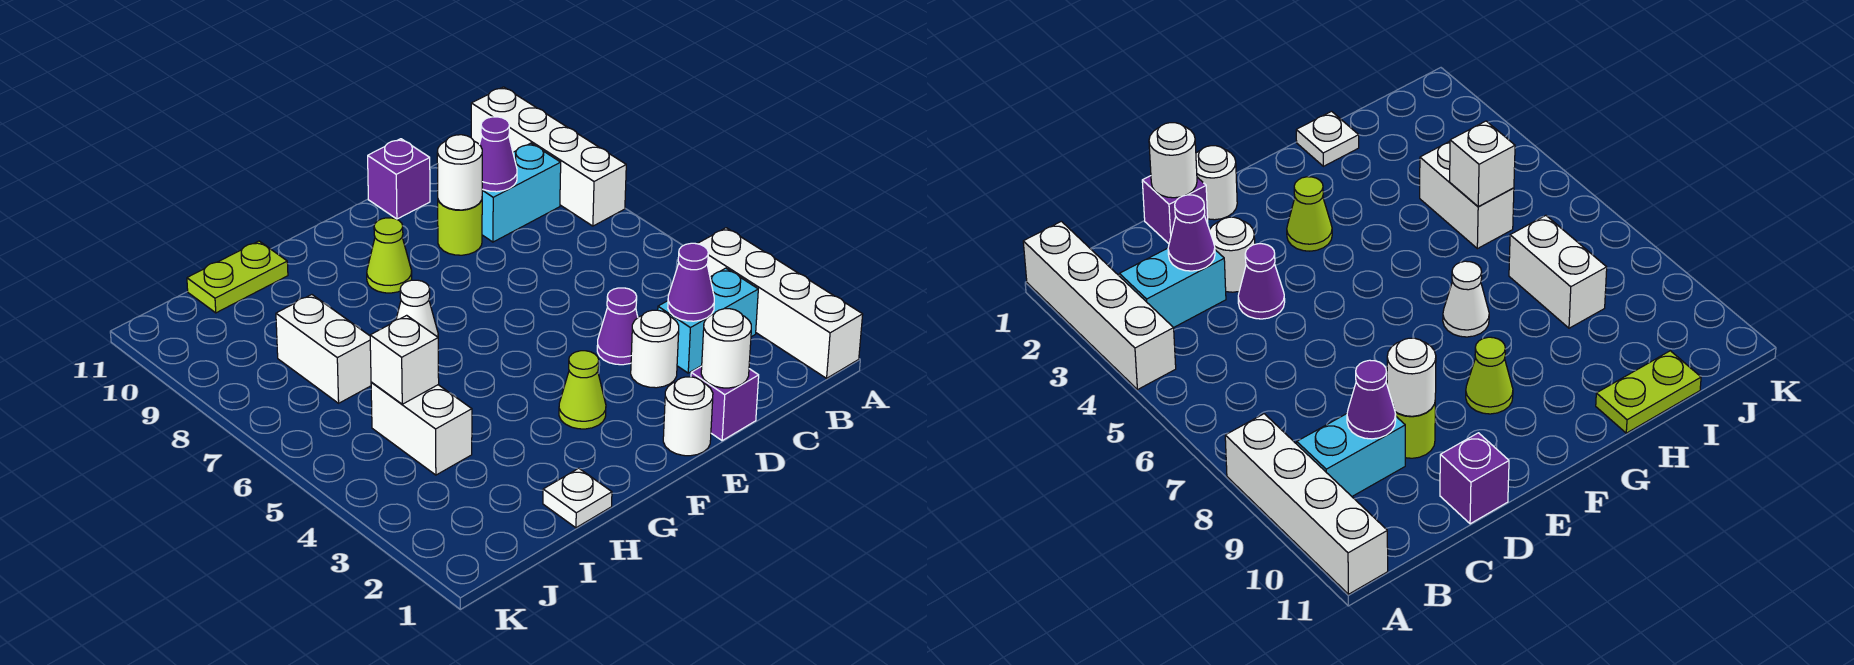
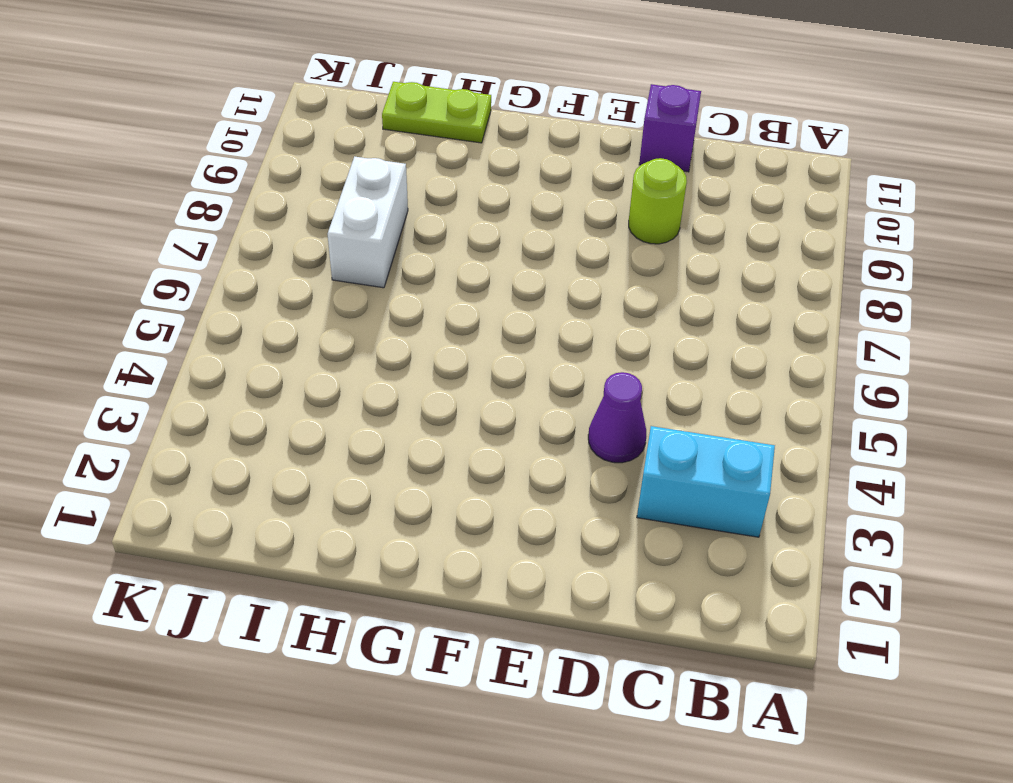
none -> white brick A1:A4 level 1
none -> white brick A8:A11 level 1
none -> cyan brick B9:C9 level 1

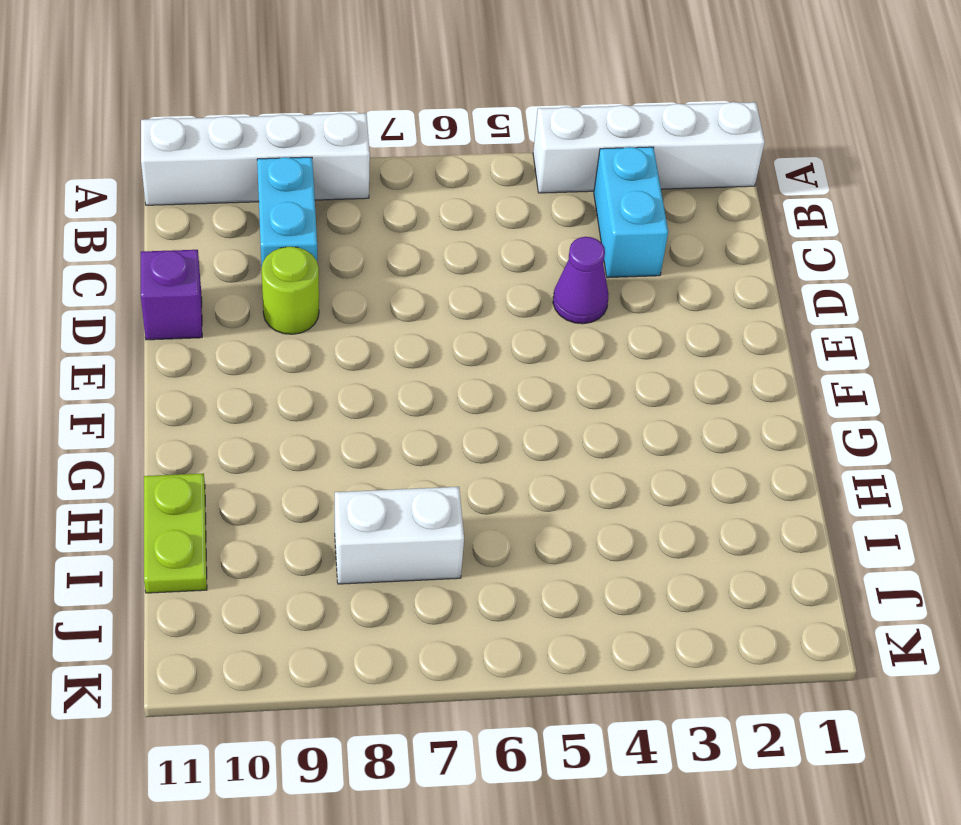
none -> purple brick D1 level 1
none -> white round brick D3 level 1
none -> white round brick E1 level 1

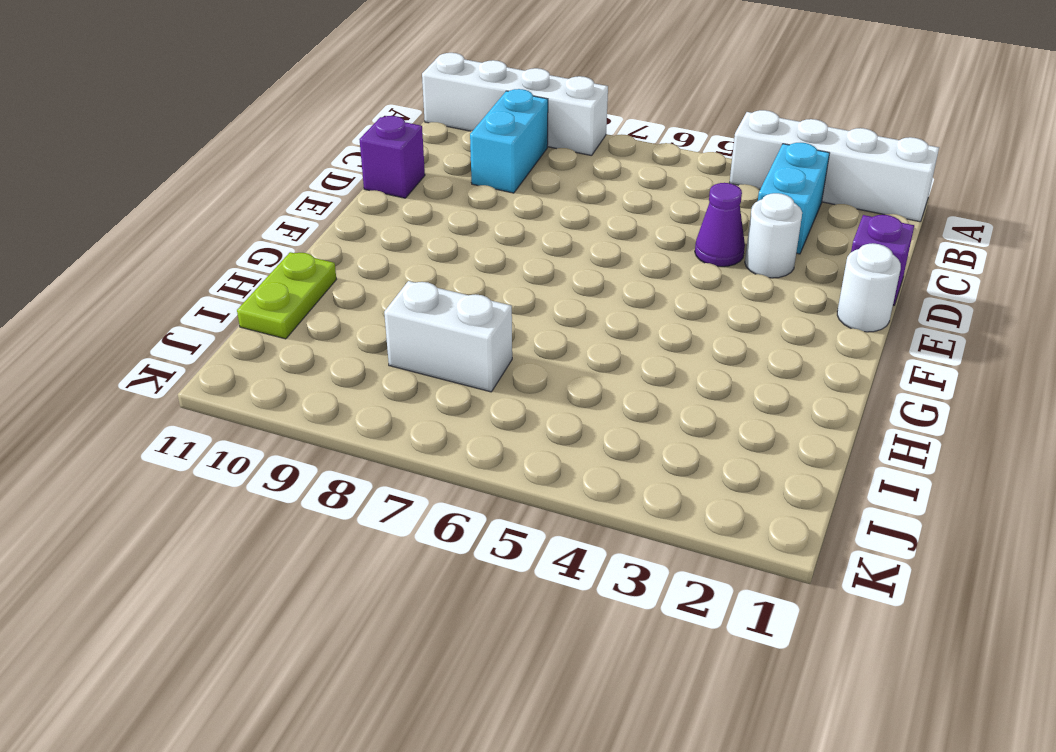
none -> lime round brick D9 level 1
none -> lime cone F3 level 1
none -> lime cone F9 level 1

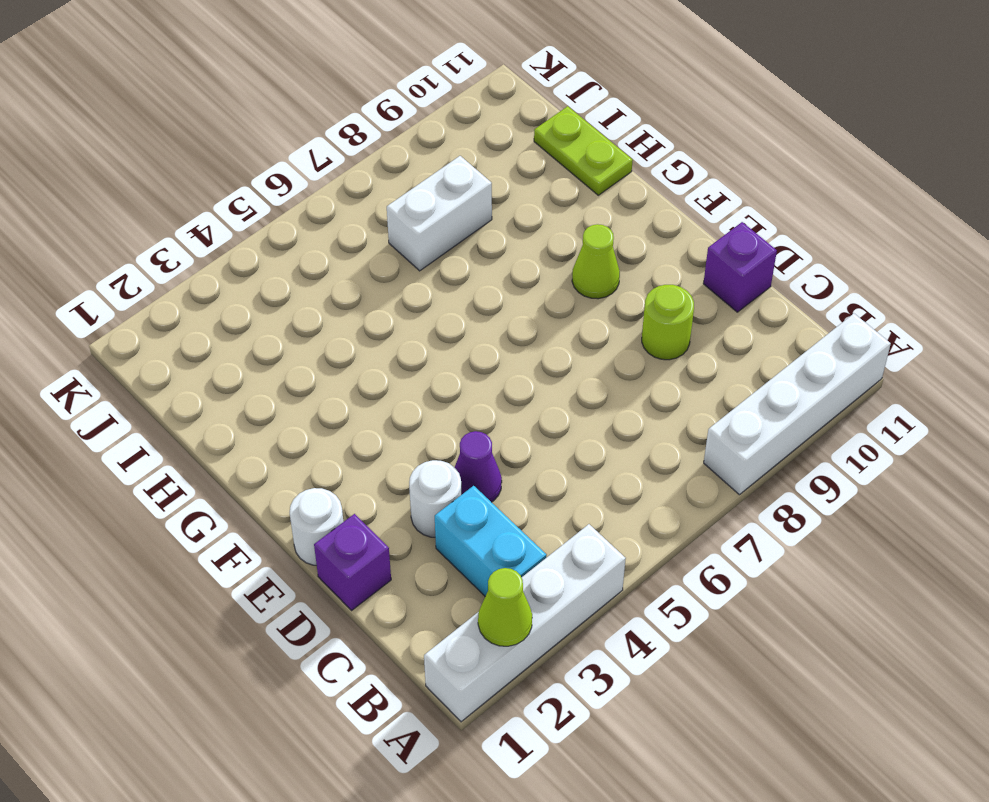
lime cone A2 level 2 -> lime cone F3 level 1
none -> cyan brick B9:C9 level 1
none -> white cone G7 level 1
none -> white plate H1 level 1

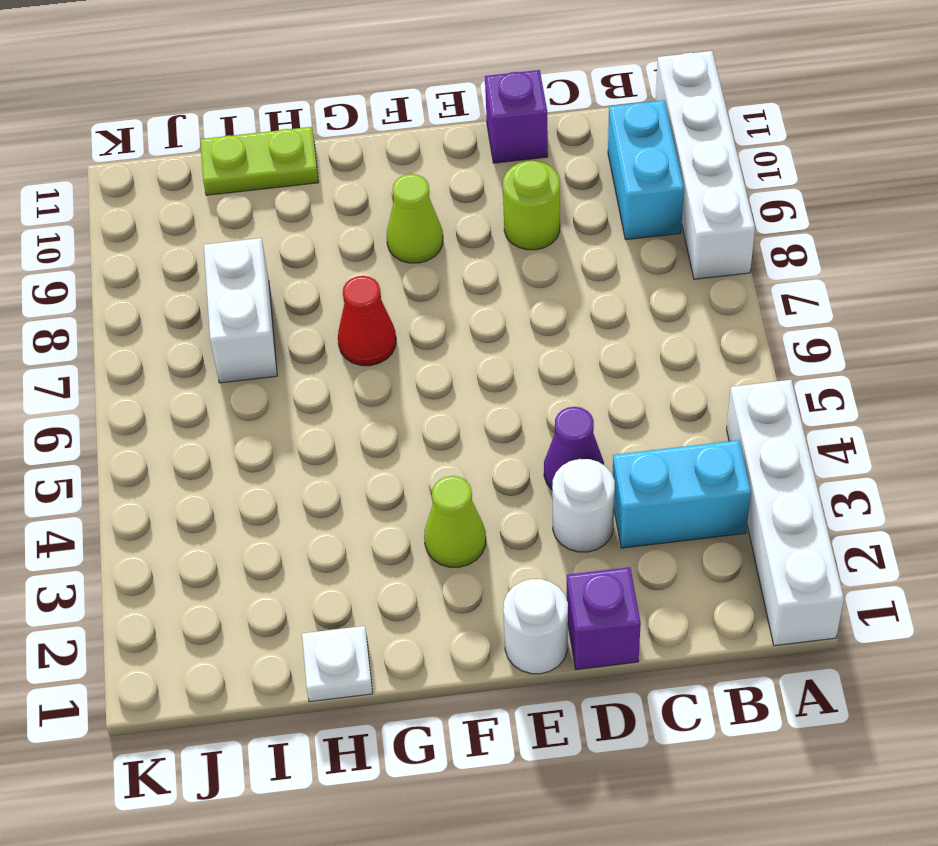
cyan brick B9:B10 level 1 -> cyan brick B9:C9 level 1
red cone G7 level 1 -> white cone G7 level 1
none -> white brick I4:I5 level 1
none -> purple cone C3 level 2
none -> purple cone C9 level 2

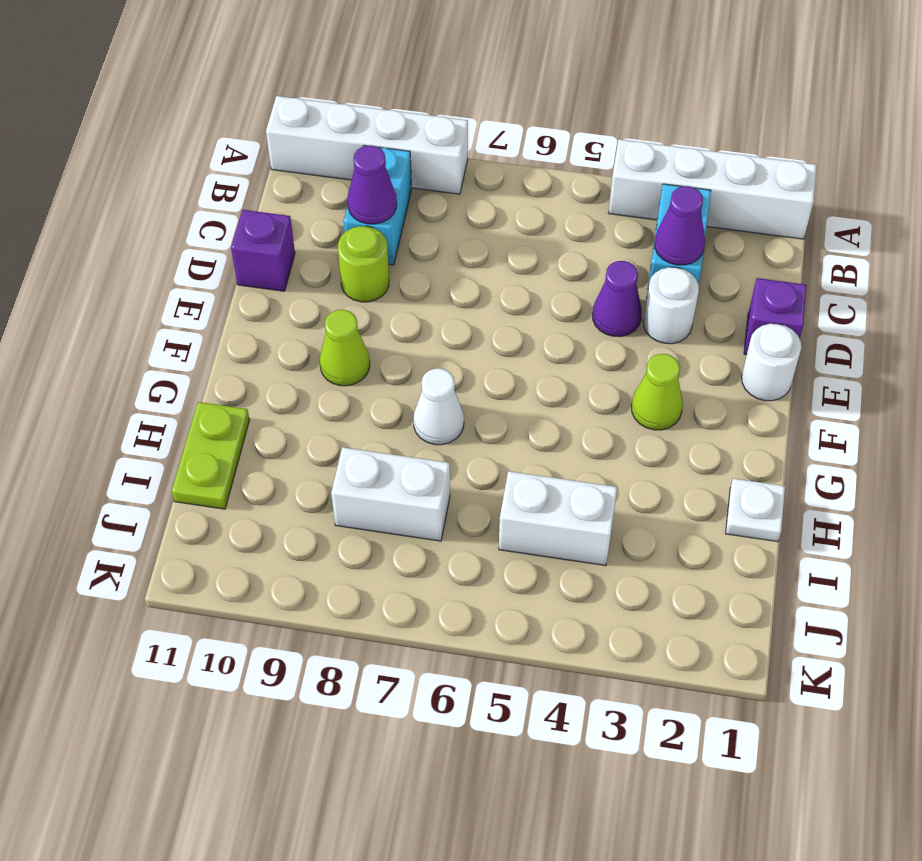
none -> white round brick D1 level 2
none -> white round brick D9 level 2
none -> white brick I5 level 2

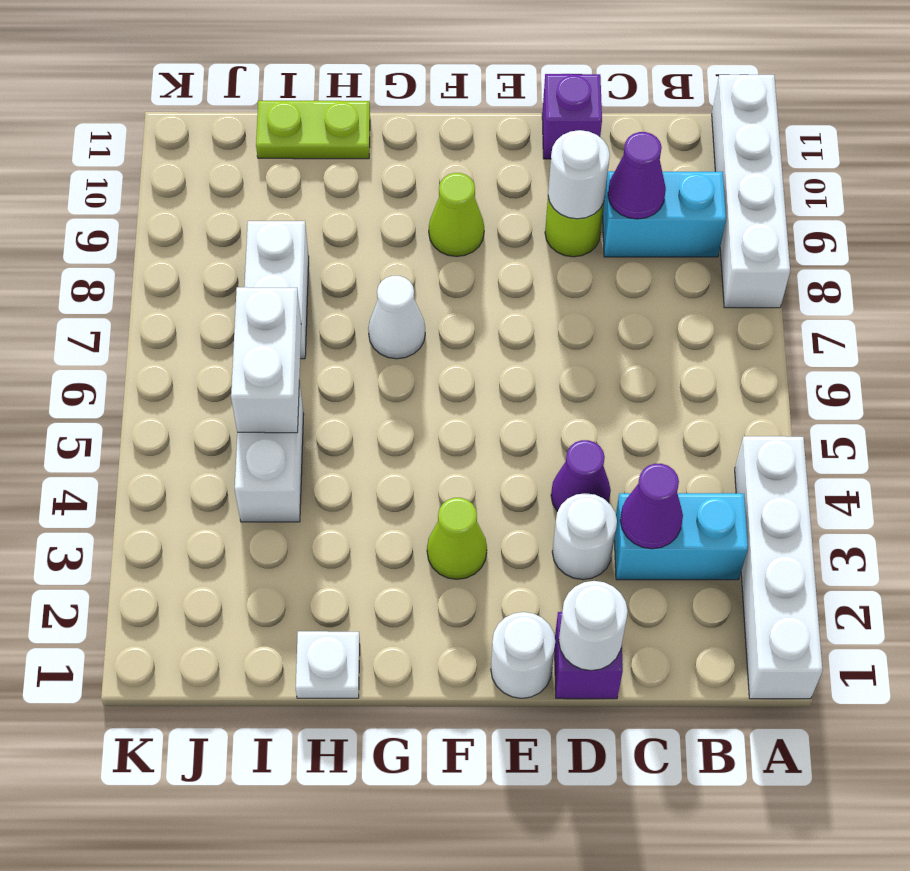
white brick I5:I6 level 2 -> white brick I5 level 2

